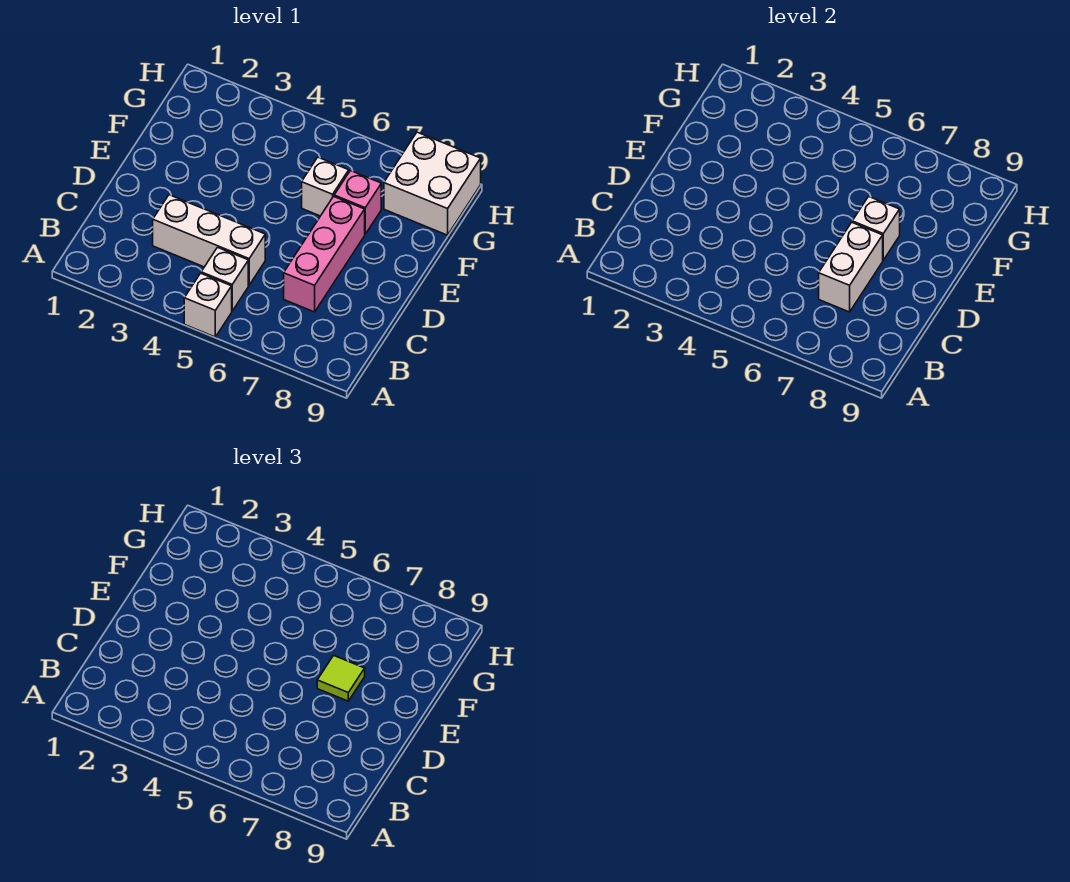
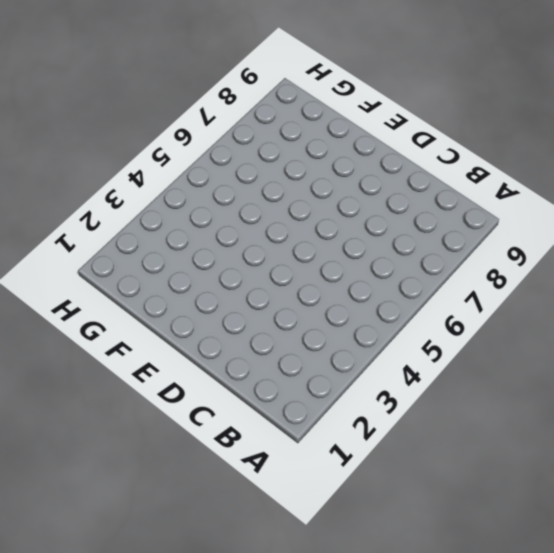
none -> white brick A5 level 1
none -> white brick B5 level 1

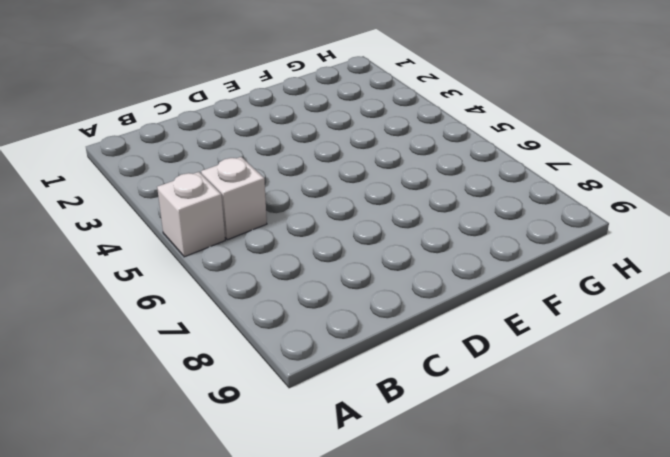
none -> white brick C3:C5 level 1
none -> pink brick C7:E7 level 1

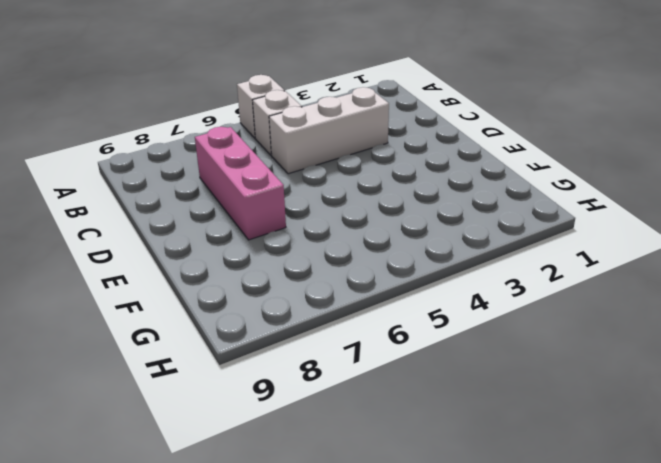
none -> white brick F6 level 1
none -> pink brick F7 level 1

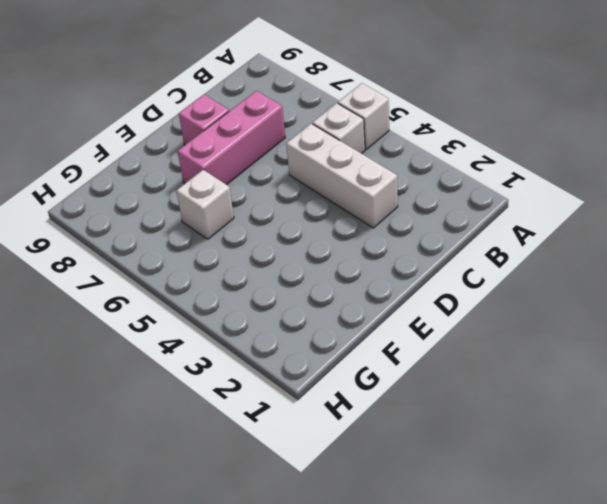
pink brick D8 level 1 -> pink brick F7 level 1
none -> white brick G8:H9 level 1
none -> white brick C7:D7 level 2

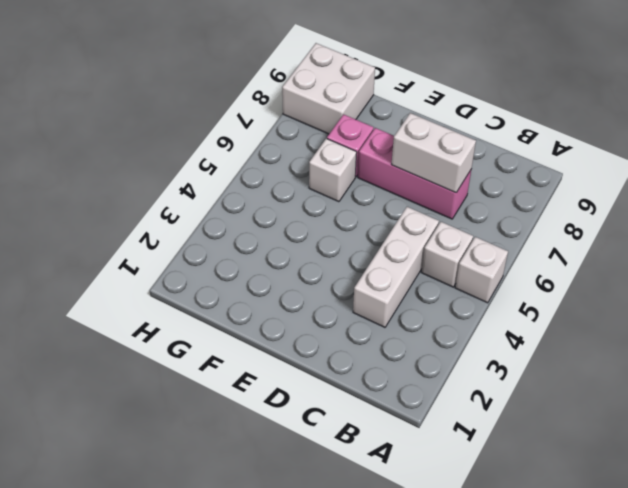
none -> white brick E7 level 2
none -> lime tile E7 level 3

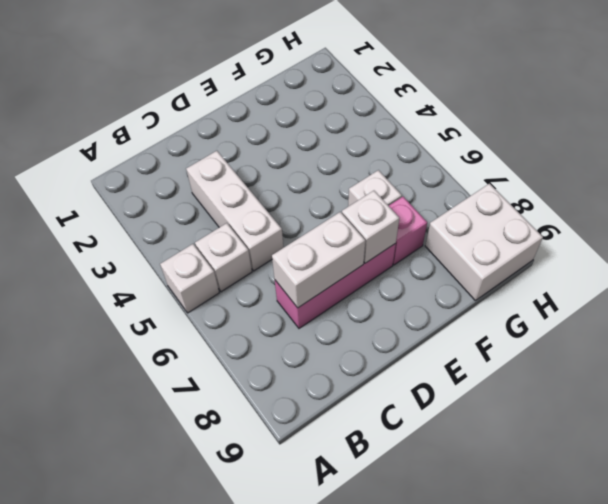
none -> lime tile E7 level 3

